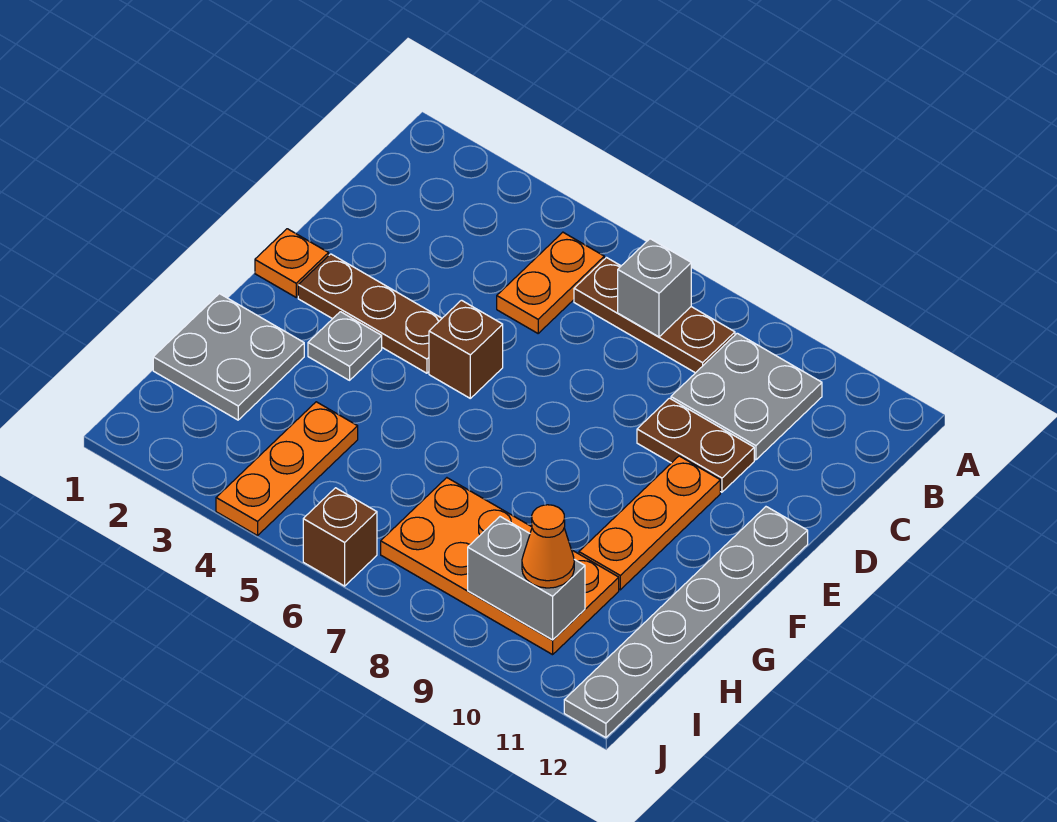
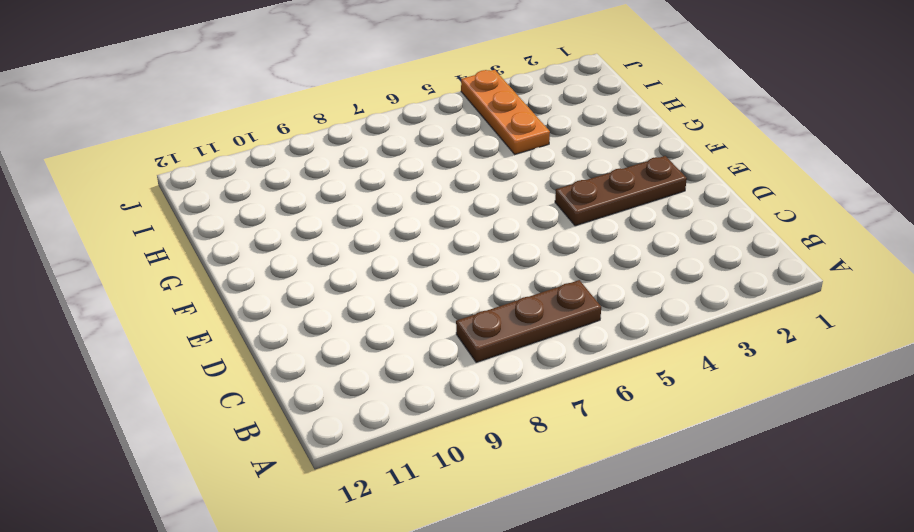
none -> orange plate B5:C5 level 1
none -> grey plate B9:C10 level 1
none -> brown plate D9:D10 level 1

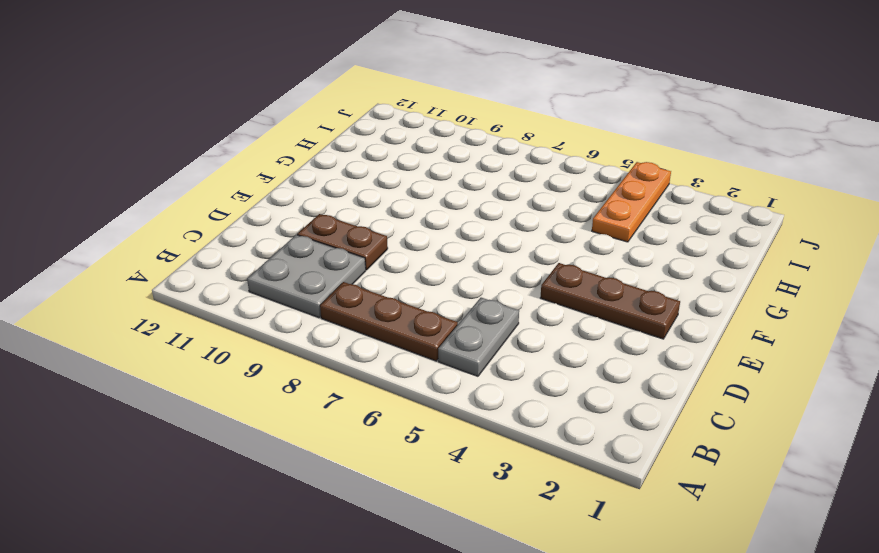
grey plate B5:C5 level 1 -> orange plate B5:C5 level 1
none -> orange plate E1 level 1
none -> brown brick E5 level 1
none -> orange plate E10:G10 level 1

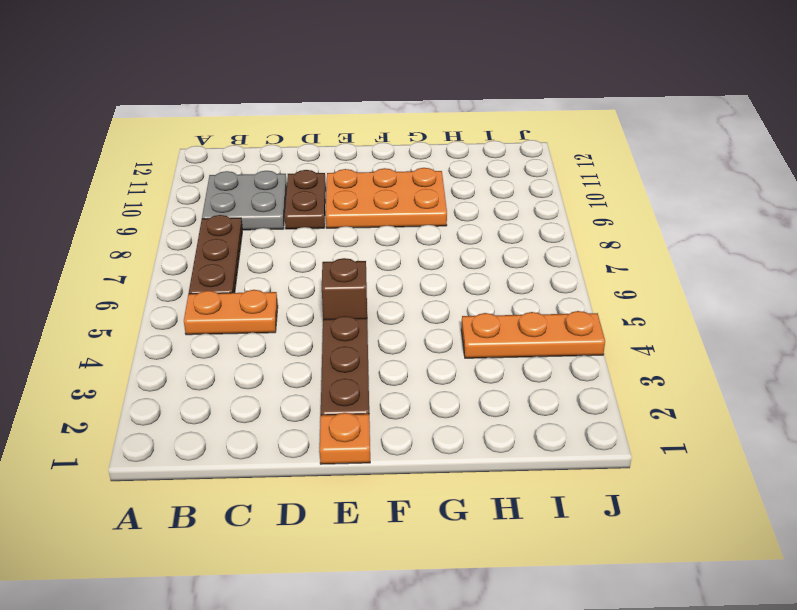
orange plate E9:G10 level 1 -> orange plate E10:G10 level 1
none -> grey plate E12:J12 level 1
none -> grey plate F3 level 1
none -> grey plate G1:H2 level 1

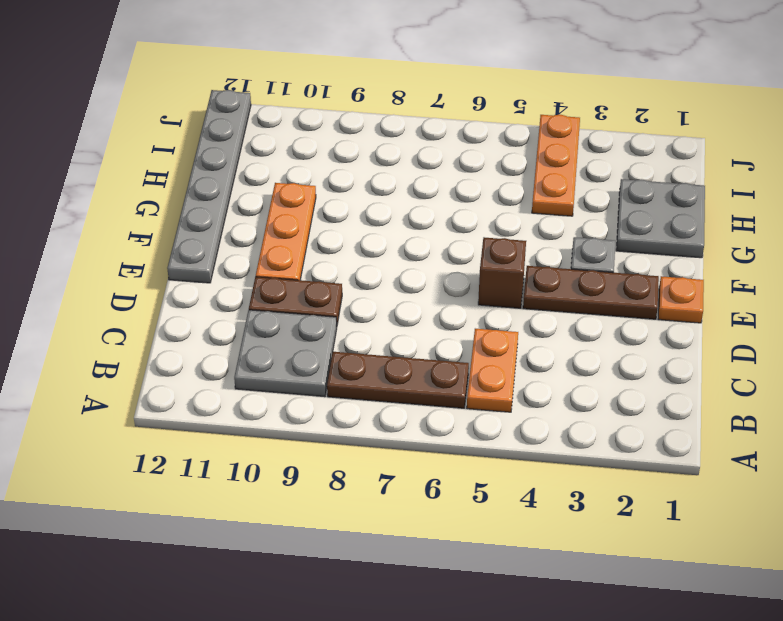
none -> orange plate H7:I10 level 1
none -> brown brick J6 level 1
none -> grey brick B7 level 2

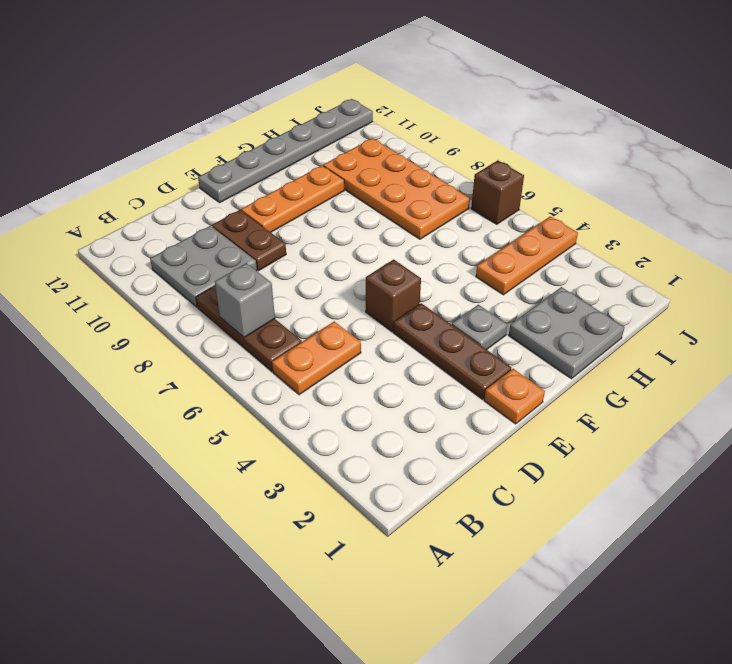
none -> grey brick I9:I10 level 2
none -> orange cone I10 level 3

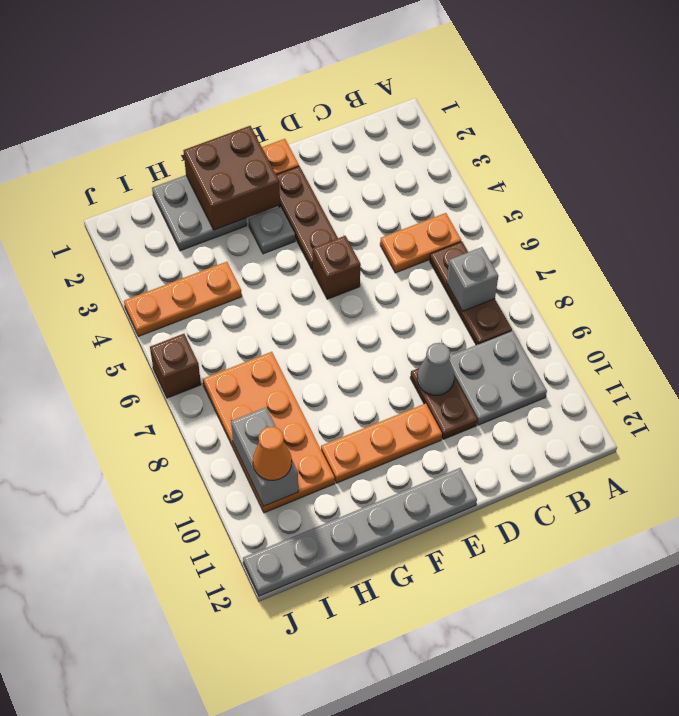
grey cone D9 level 2 -> none
brown brick F1:G2 level 2 -> none

